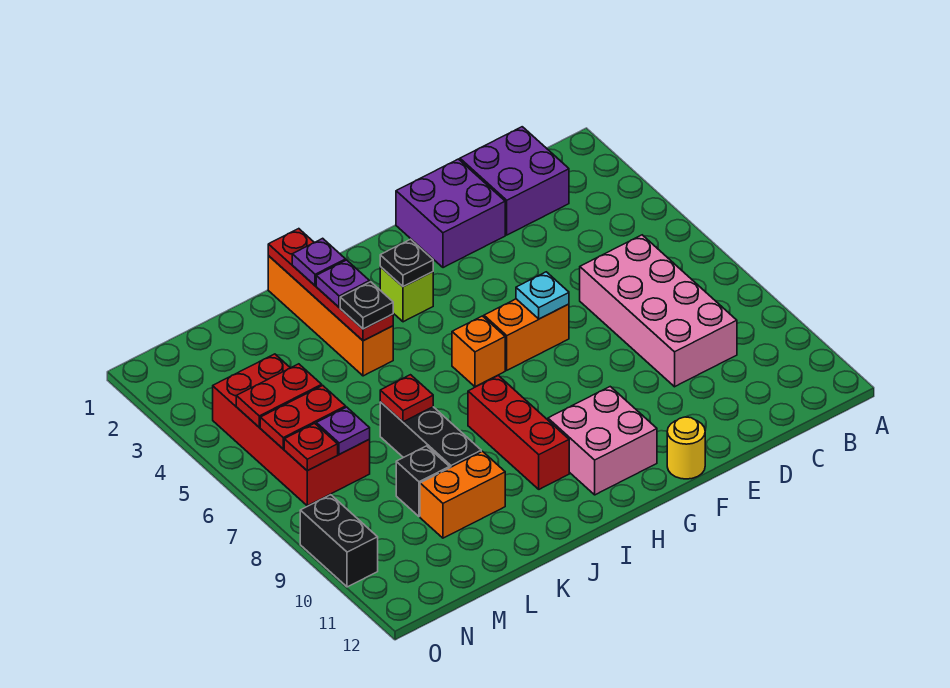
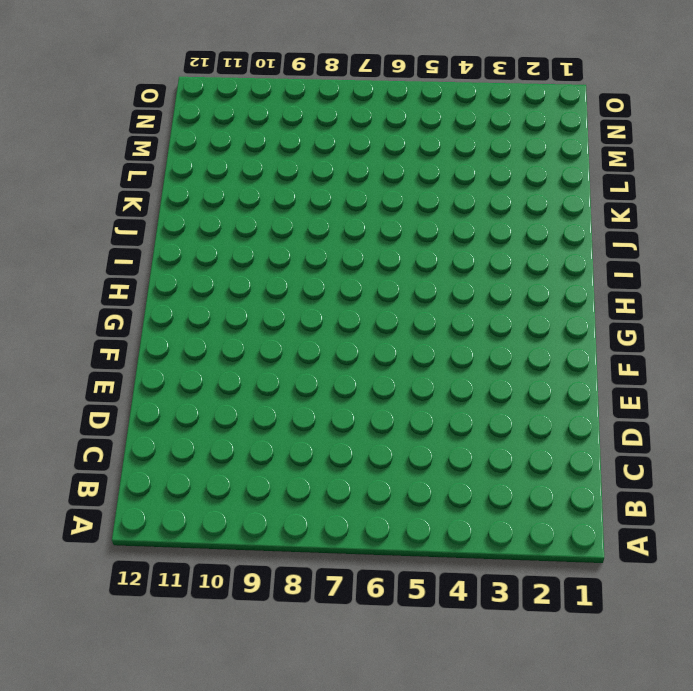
none -> purple brick C1:D2 level 1
none -> pink brick C6:D9 level 1
none -> purple brick E1:F2 level 1

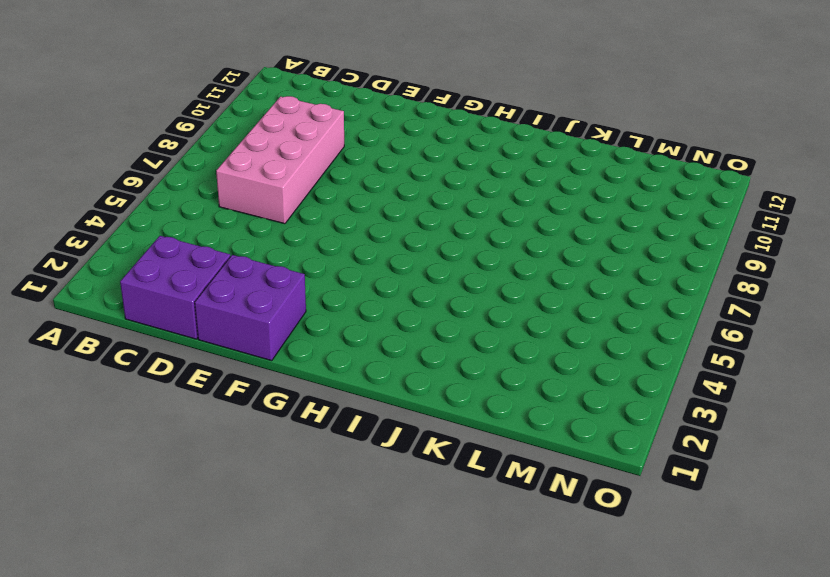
none -> orange brick F6:G6 level 1
none -> yellow round brick F12 level 1
none -> pink brick G10:H11 level 1

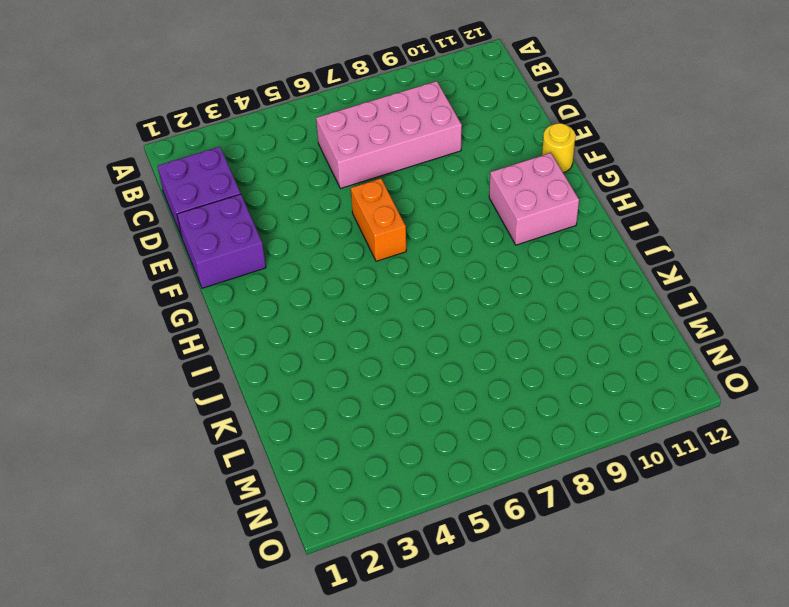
none -> lime brick H3 level 1
none -> orange brick H6 level 1
none -> red brick I8:I10 level 1

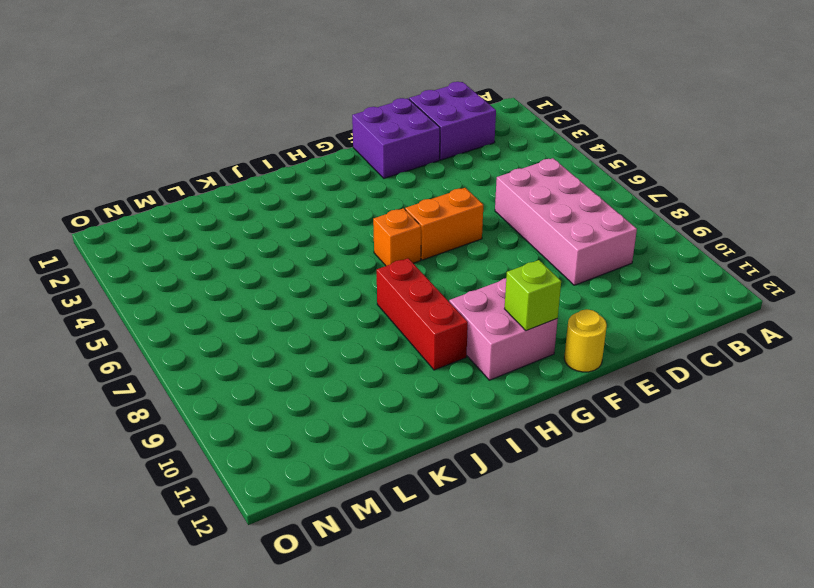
lime brick G11 level 2 -> lime brick H3 level 1
none -> orange brick J1:J4 level 1
none -> black brick K7:K9 level 1
none -> orange brick K10:L10 level 1

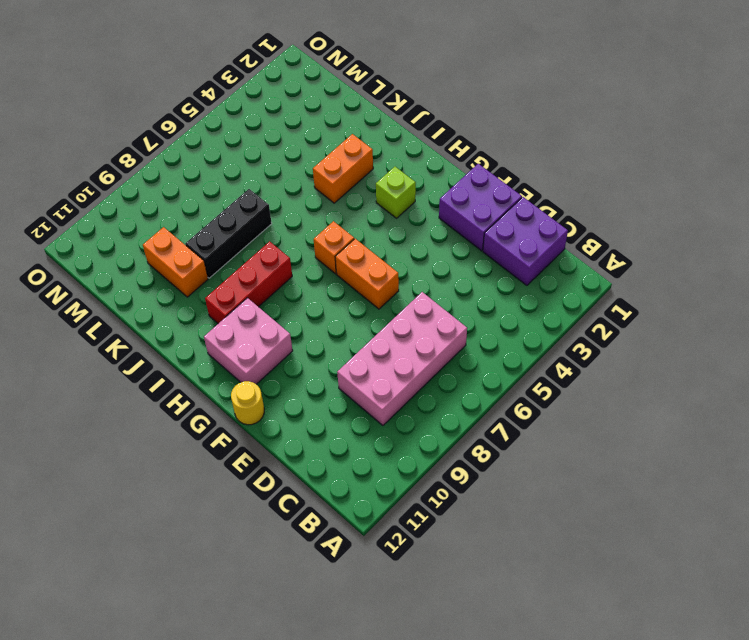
orange brick J3:J4 level 1 -> orange brick J1:J4 level 1
none -> black brick L9 level 1
none -> red brick M4:N7 level 1
none -> black brick O9:O10 level 1

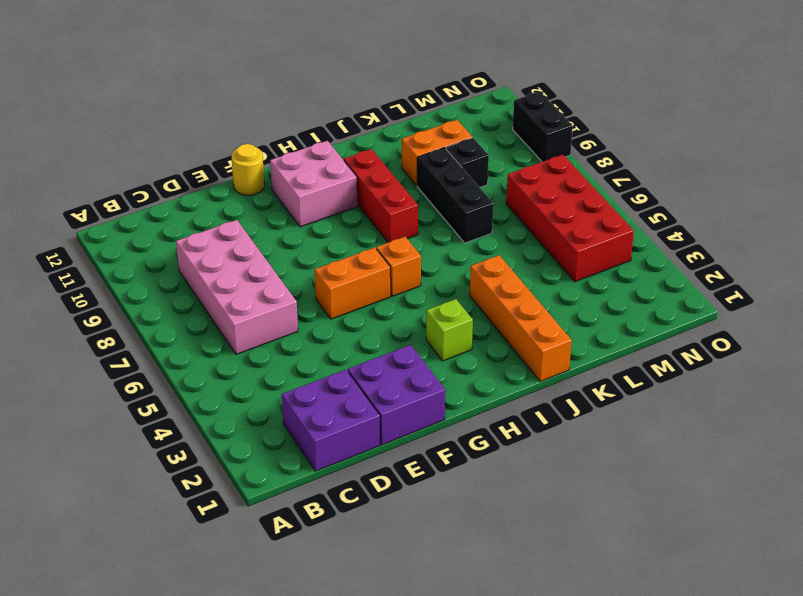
none -> cyan plate F6 level 2
none -> black plate H3 level 2
none -> red plate J1:J4 level 2

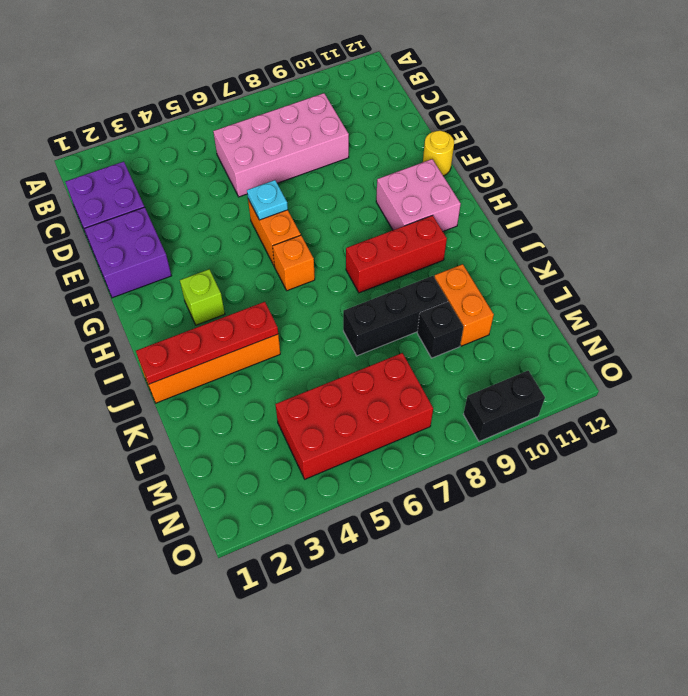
none -> black plate H3 level 2
none -> red plate K7 level 2
none -> red plate M5:N5 level 2

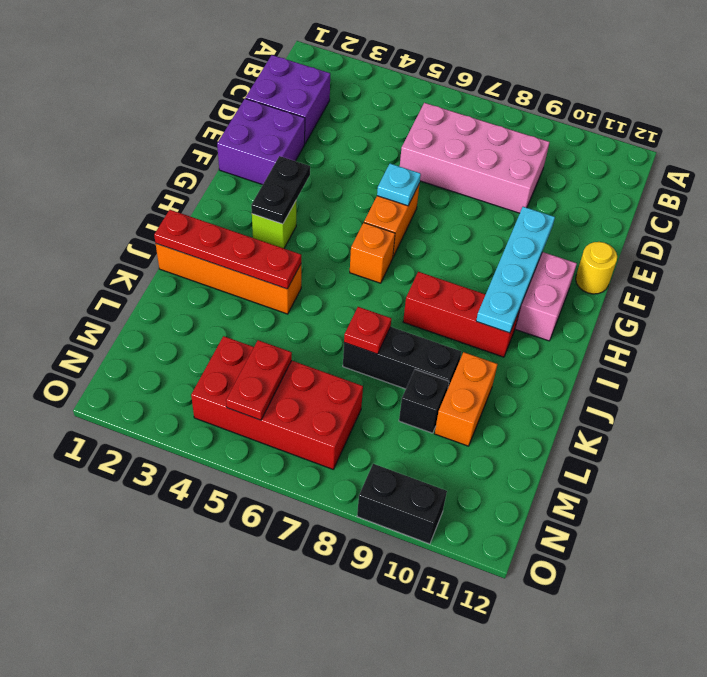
cyan plate F10:I10 level 2 -> none
black plate G3:H3 level 2 -> black plate H3 level 2
none -> red plate M6:N6 level 2
none -> purple plate M7 level 2
none -> red plate N7 level 2

